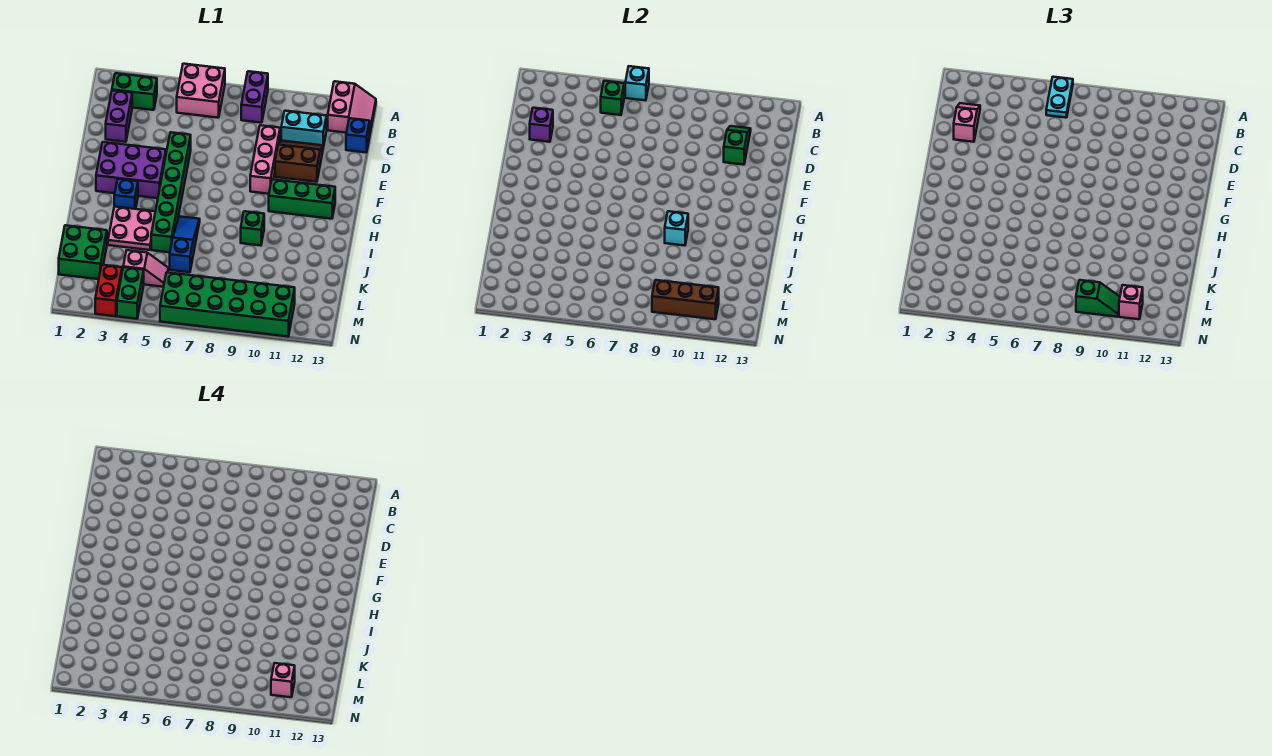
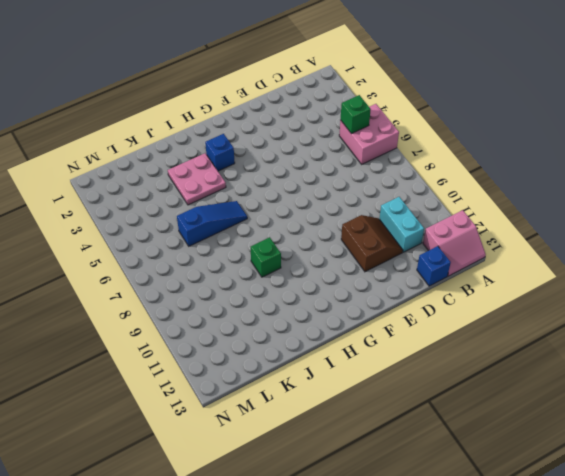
none -> purple brick A8:B8 level 1
none -> green brick B2:B3 level 1
none -> purple brick C2:D2 level 1
none -> pink brick D9:F9 level 1

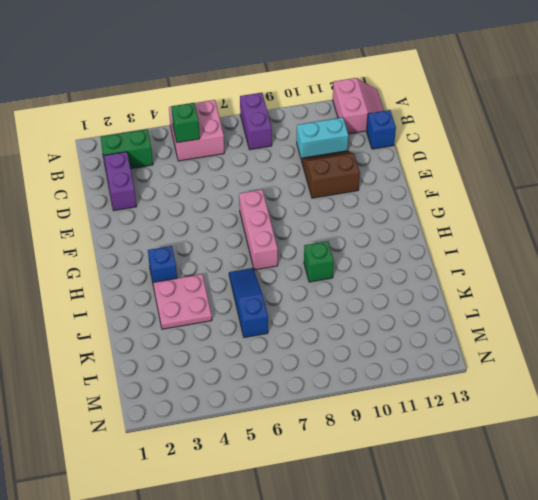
pink brick F7:H7 level 1 -> pink brick D9:F9 level 1
none -> green brick E5:J5 level 1
none -> purple brick F2:G4 level 1
none -> green brick G10:G12 level 1
none -> green brick K1:L2 level 1

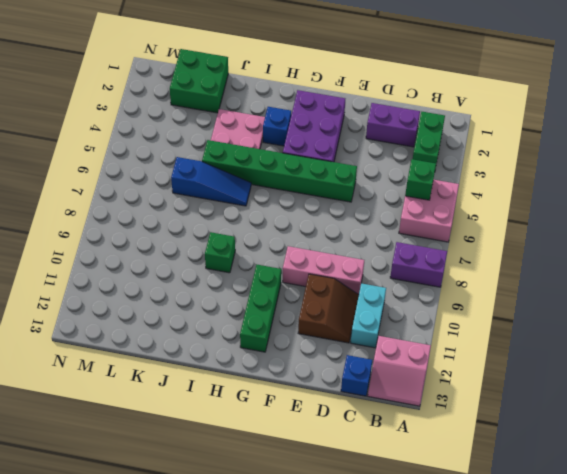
none -> pink slope L4:L5 level 1 top 4
none -> red brick M3:N3 level 1
none -> green brick M4:N4 level 1
none -> green brick M6:N11 level 1

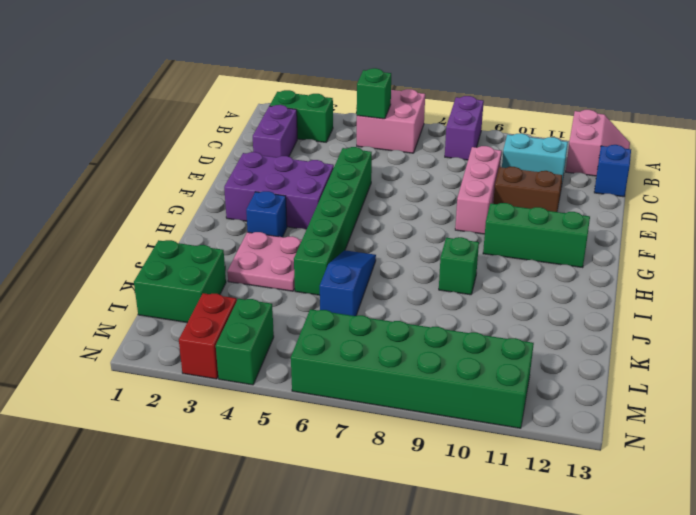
none -> pink slope L4:L5 level 1 top 4
none -> cyan brick A6 level 2
none -> green slope C11:D11 level 2 top D
none -> purple brick D2 level 2

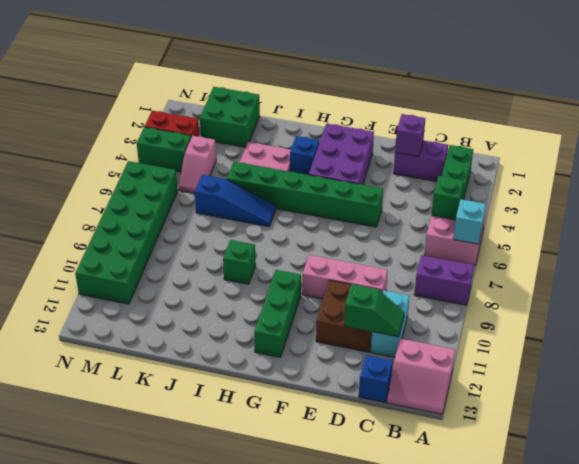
none -> cyan brick I9 level 2
none -> brown brick M9:M11 level 2
none -> cyan plate A6:B6 level 3
none -> pink slope C2:D2 level 3 top D

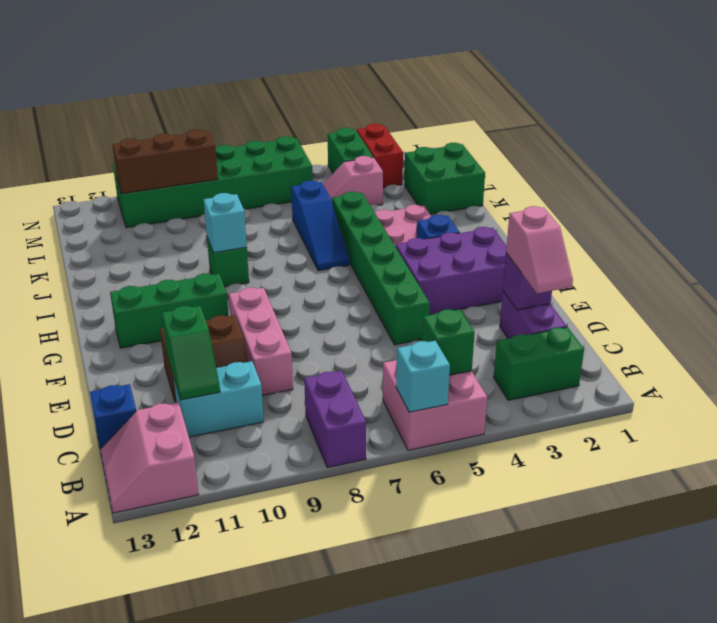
none -> cyan plate A6:B6 level 3
none -> green slope M9:M10 level 3 top 9
none -> pink brick M11 level 3
none -> pink brick M11 level 4

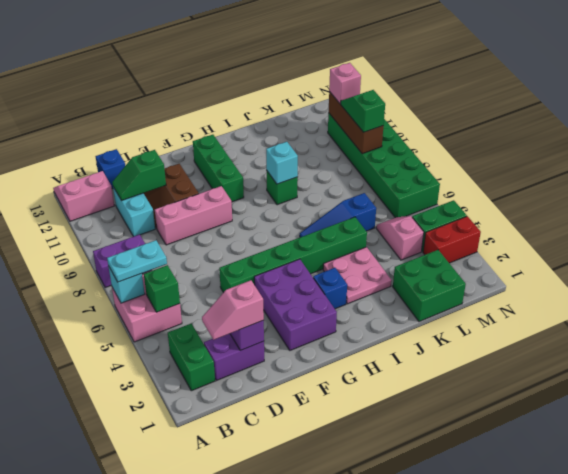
none -> pink brick M11 level 4

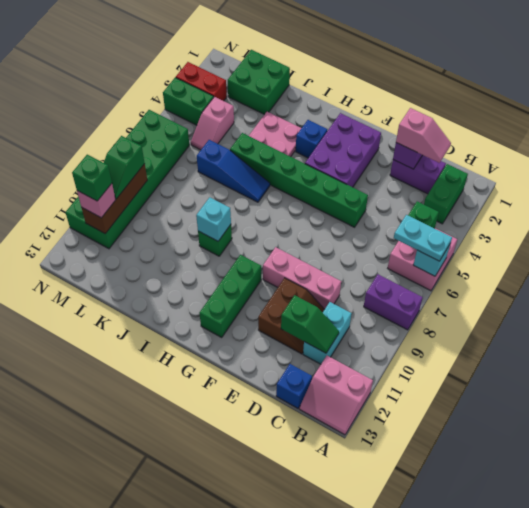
green brick M11 level 4 -> pink brick M11 level 4

